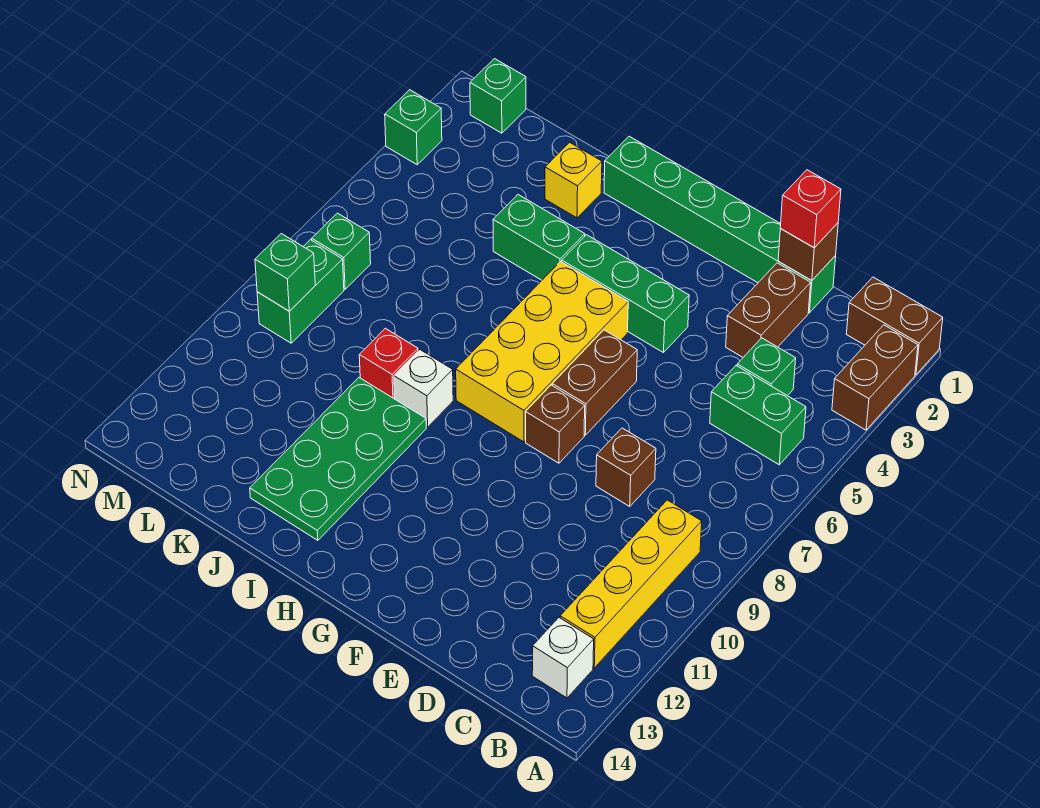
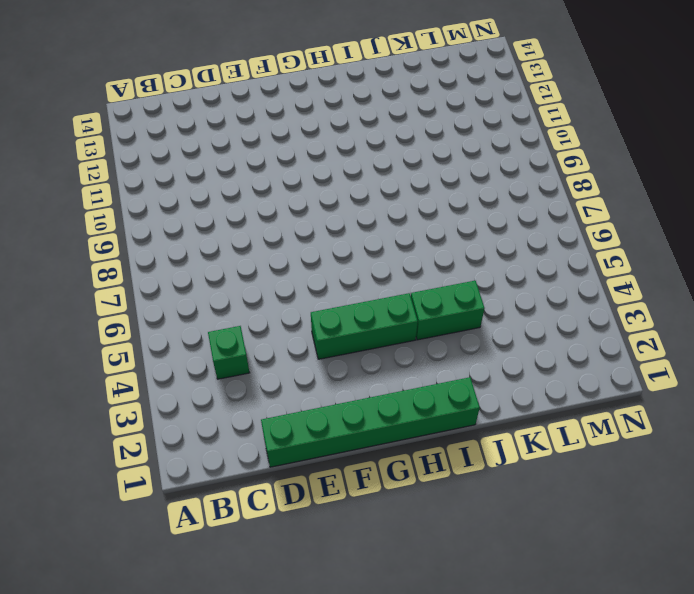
none -> brown brick A1:B1 level 1
none -> brown brick A2:A3 level 1
none -> green brick B5:C5 level 1

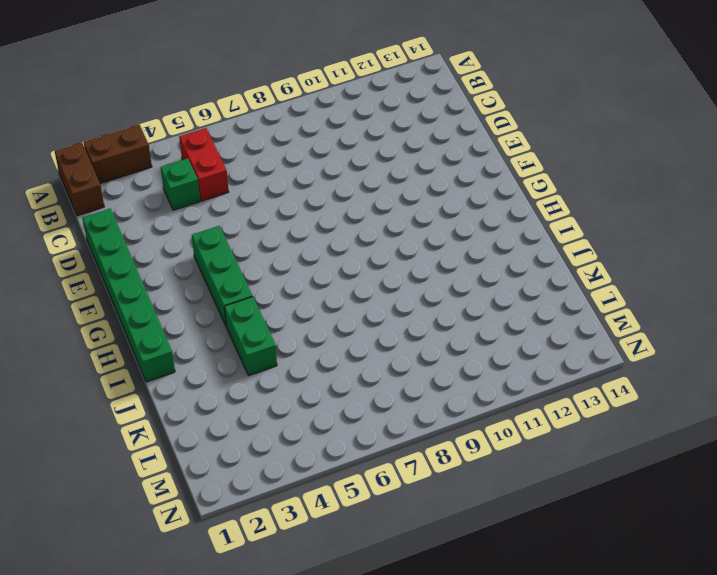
red brick B5:C5 level 1 -> green brick B5:C5 level 1
none -> yellow brick B9:B12 level 1
none -> white brick B13 level 1
none -> brown brick D2:D3 level 1

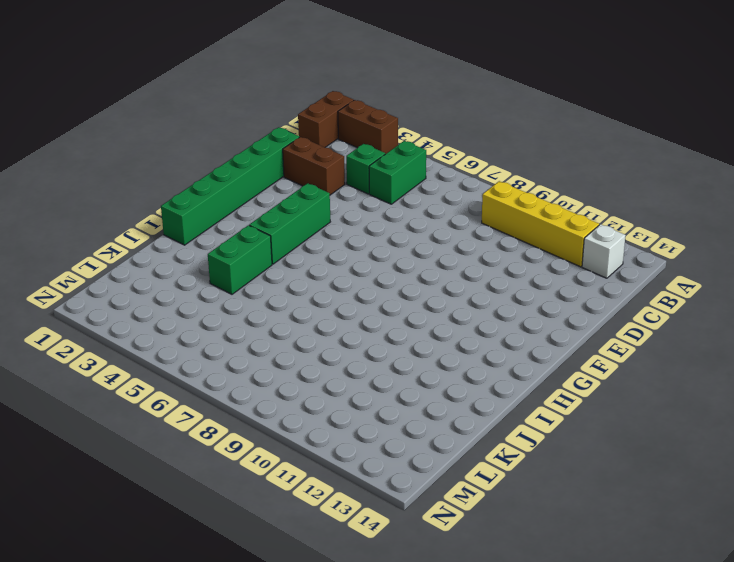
none -> brown brick D8 level 1
none -> brown brick F6:F7 level 1
none -> brown brick F8 level 1

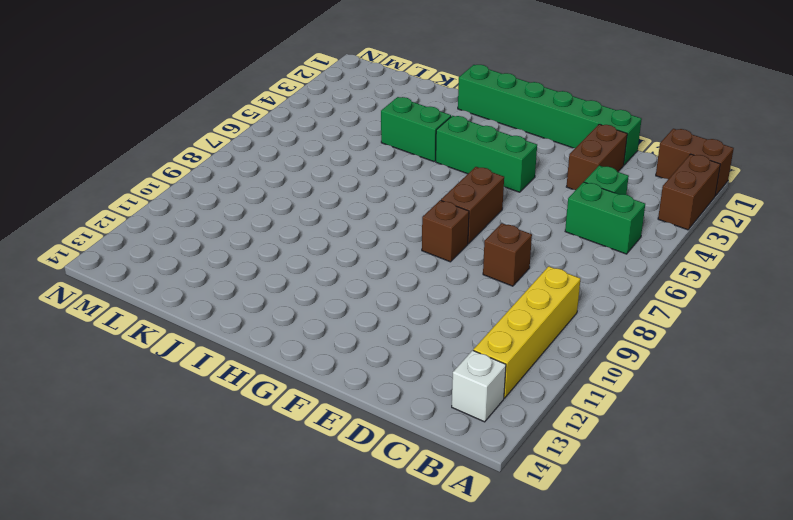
none -> yellow brick G5:H8 level 1
none -> white brick I9 level 1
none -> green plate I10:J13 level 1

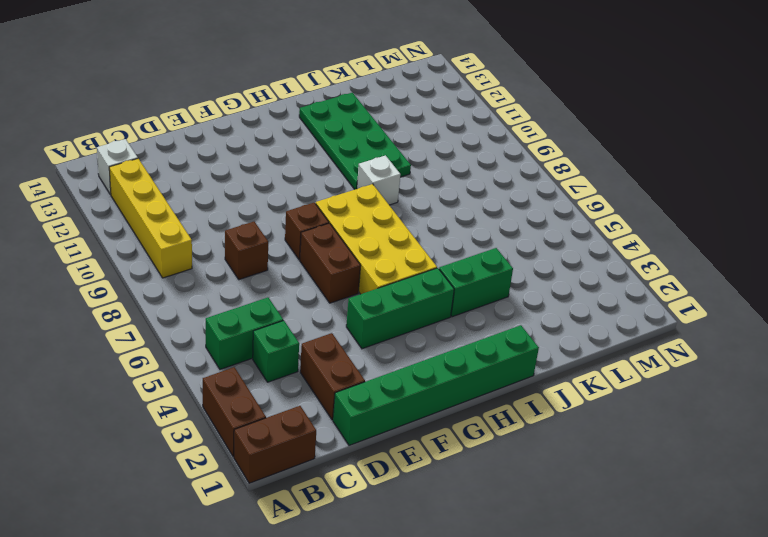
none -> yellow brick J2 level 1
none -> red brick J9 level 1
none -> green brick M1 level 1

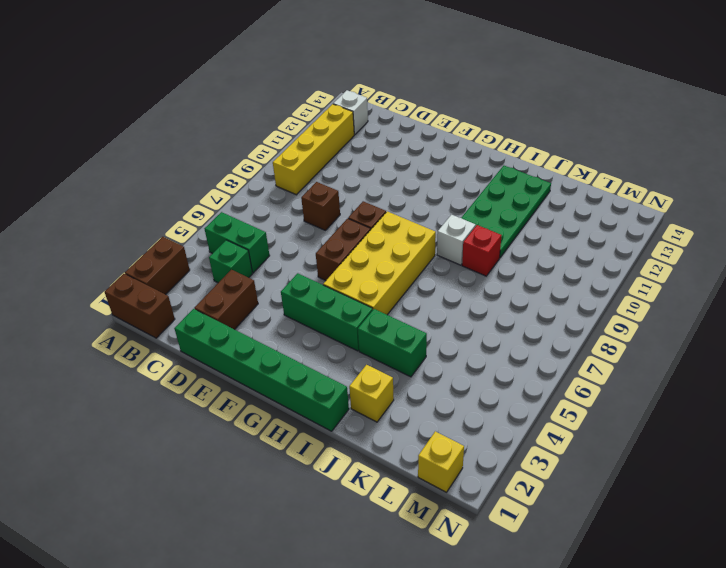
yellow brick M1 level 1 -> green brick M1 level 1
none -> green brick M7 level 1
none -> green brick M8:M9 level 1
none -> green brick N3 level 1

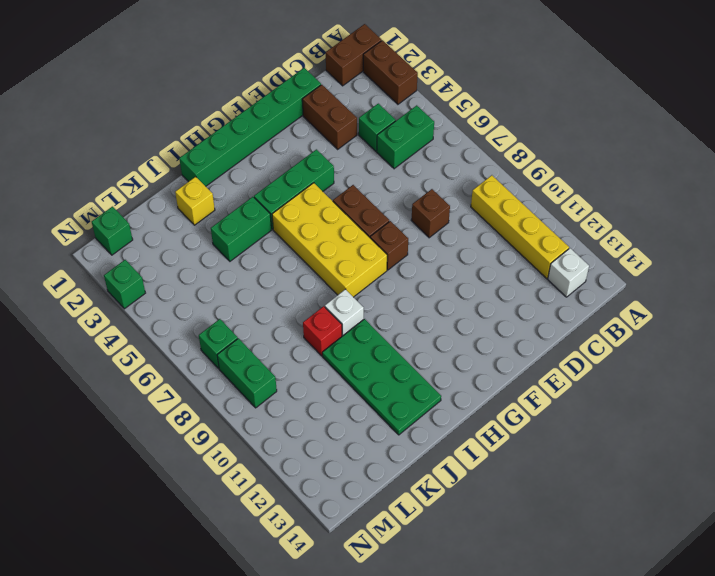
none -> brown brick D1 level 2
none -> green brick M9 level 2
none -> red brick D1 level 3

